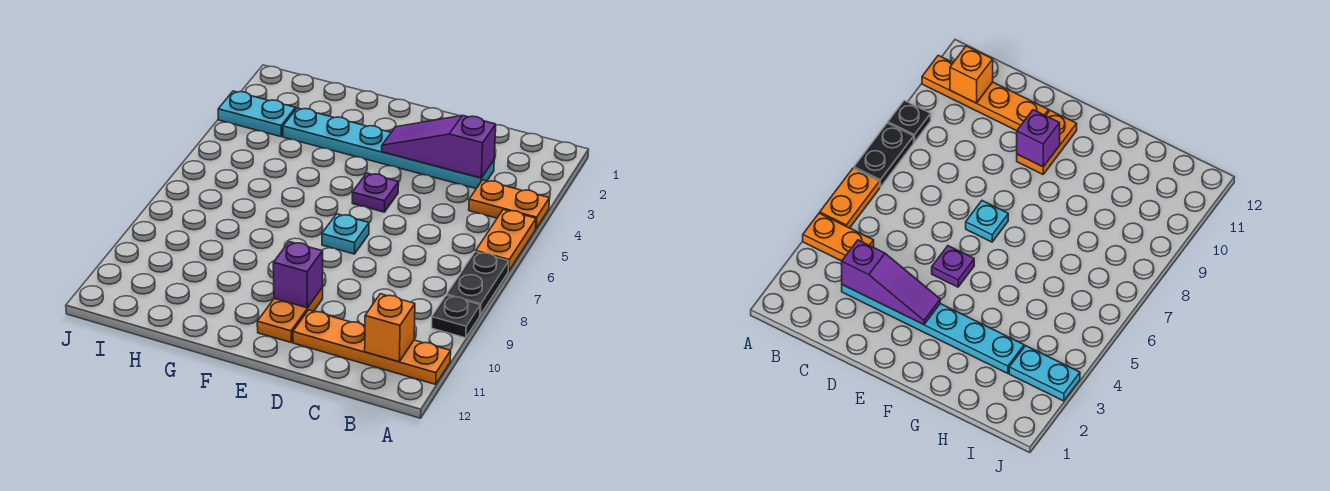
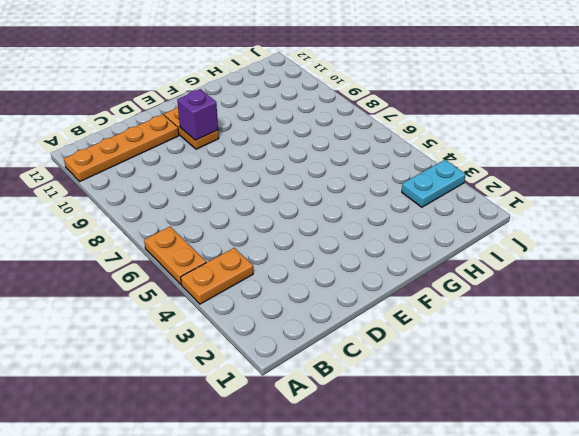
none -> black plate A7:A8 level 1
none -> black plate A9 level 1
none -> cyan plate C3:H3 level 1

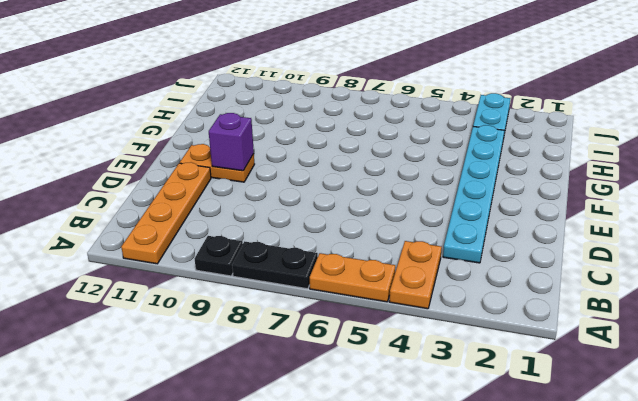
none -> purple plate E5 level 1
none -> cyan plate E7 level 1
none -> orange brick B11 level 2

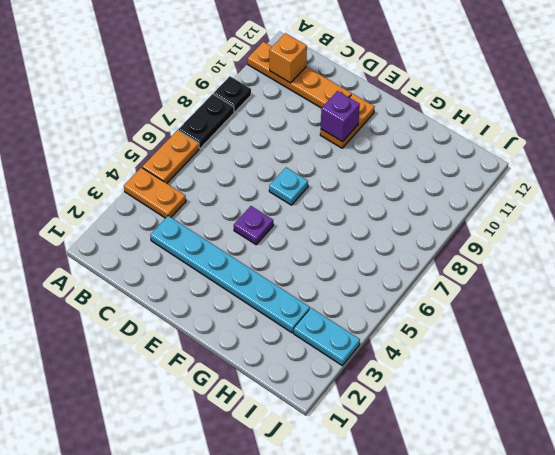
none -> purple slope C3:E3 level 2 top C

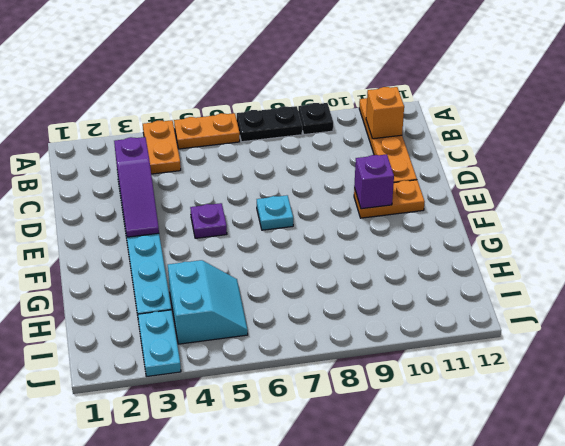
cyan slope H4:I5 level 1 top 4 -> none

